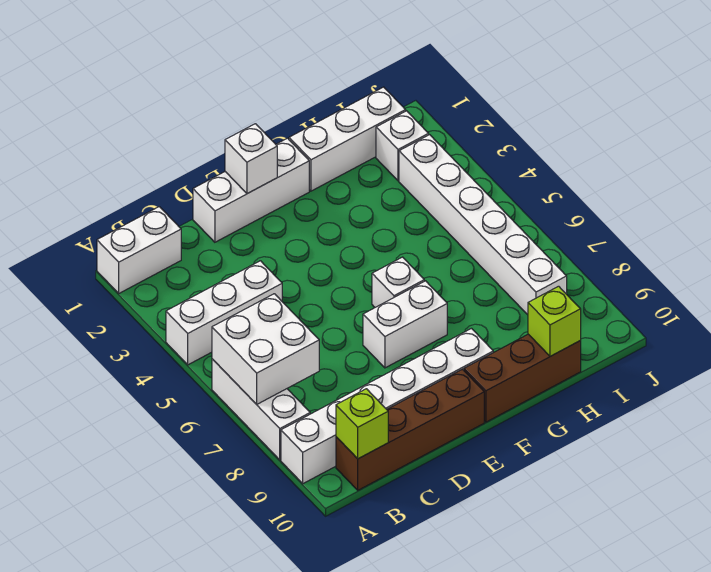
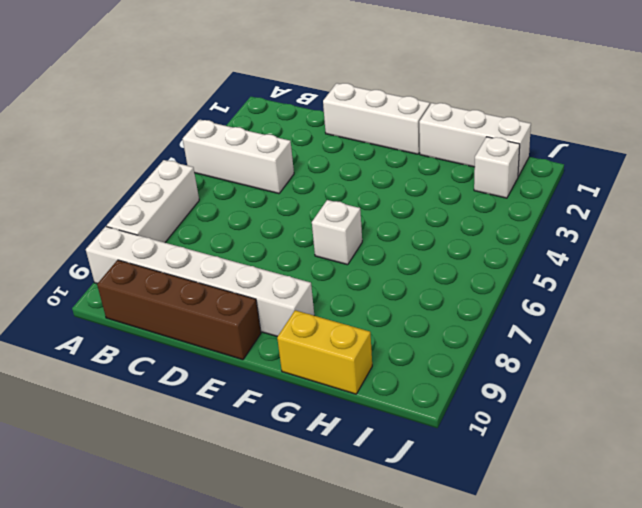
yellow brick G10:H10 level 1 -> brown brick F10:H10 level 1
none -> white brick A1:B1 level 1
none -> white brick E7:F7 level 1
none -> white brick I3:I8 level 1

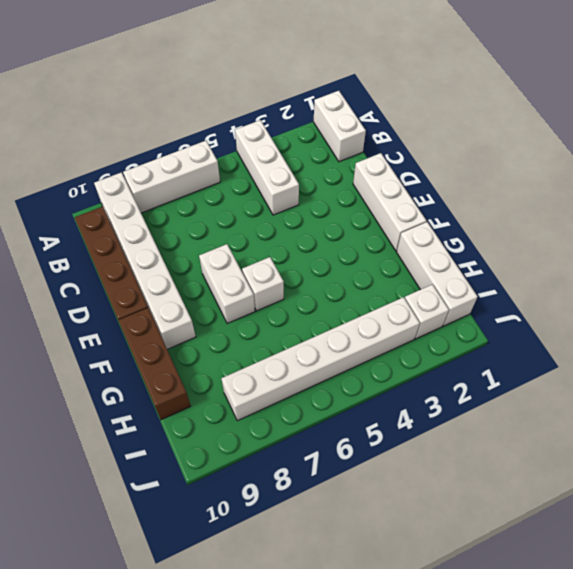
none -> white brick A6:B7 level 2
none -> lime brick B10 level 2
none -> white brick E1 level 2

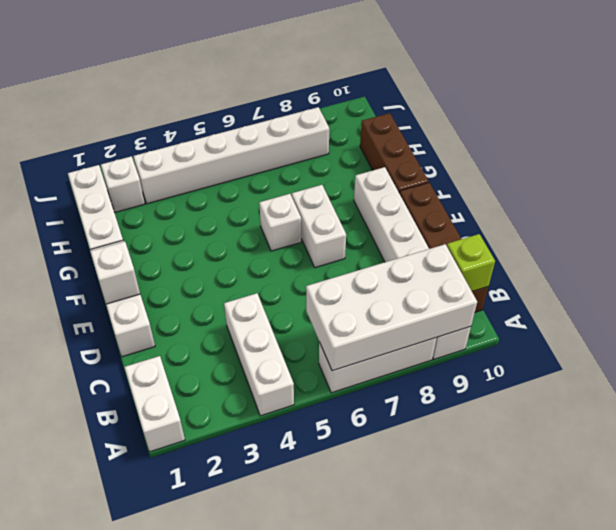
white brick A6:B9 level 2 -> white brick A6:B7 level 2
none -> lime brick H10 level 2

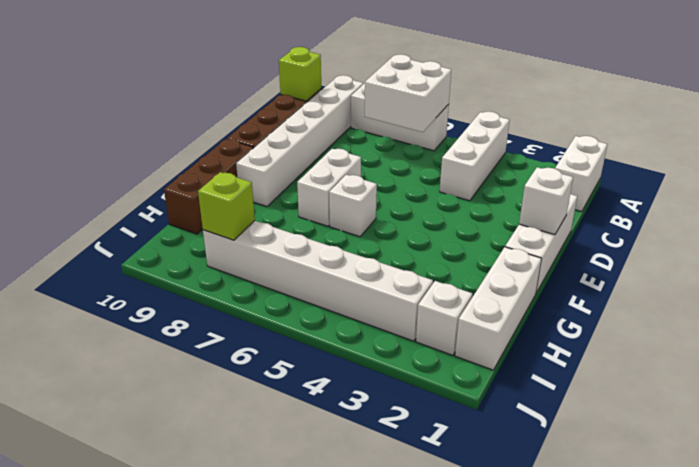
lime brick I8 level 2 -> lime brick H10 level 2

